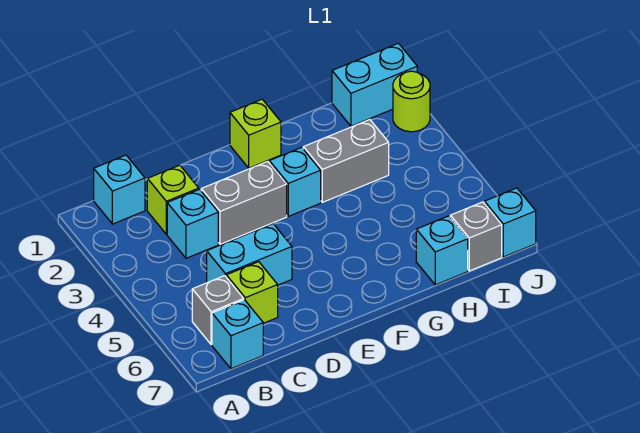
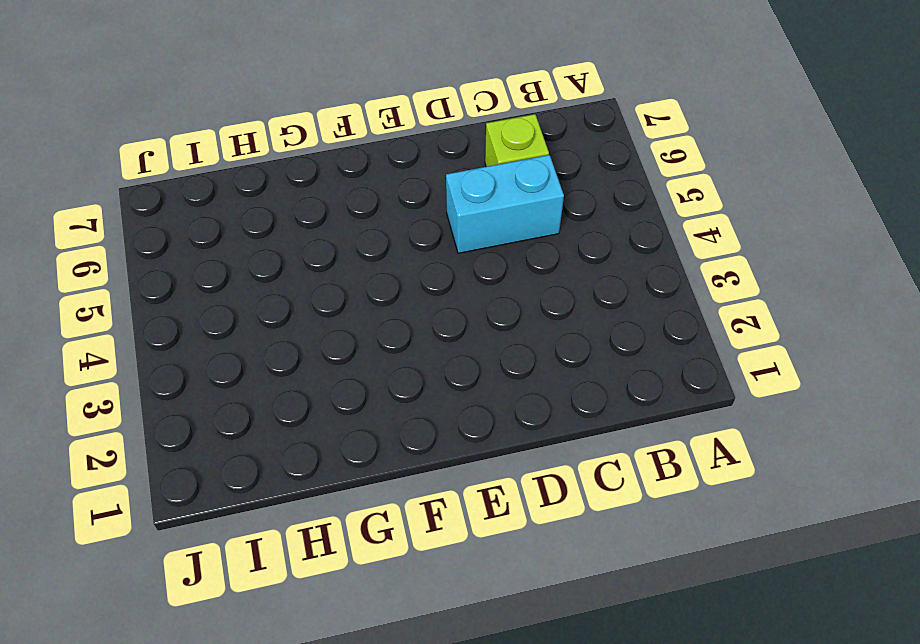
none -> cyan brick B1 level 1
none -> grey brick B6 level 1
none -> cyan brick B7 level 1

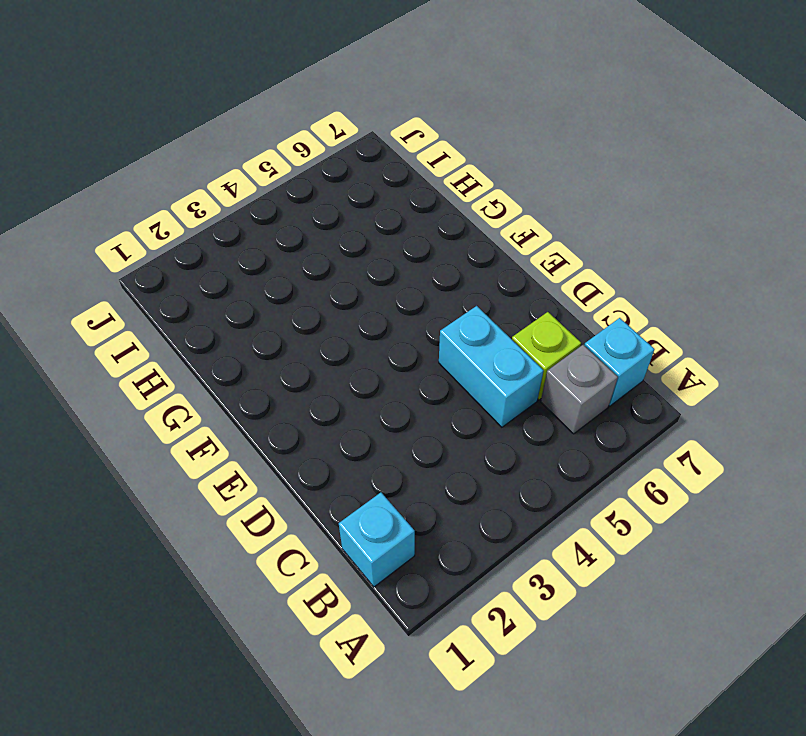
none -> lime brick C2 level 1
none -> cyan brick C3 level 1
none -> grey brick D3:E3 level 1

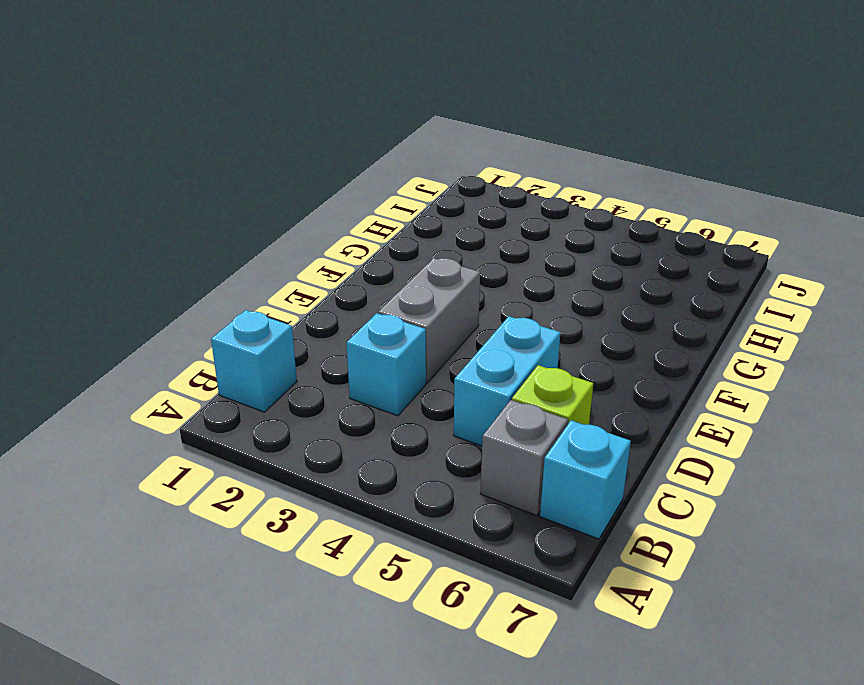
none -> lime brick C2 level 1
none -> lime brick F1 level 1
none -> cyan brick F3 level 1

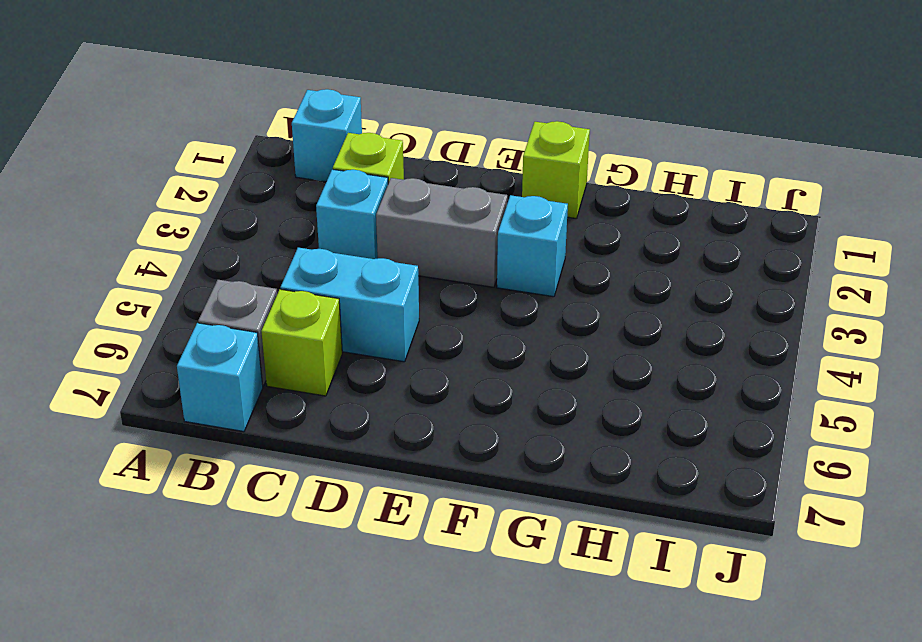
none -> grey brick G3:H3 level 1
none -> cyan brick H7 level 1
none -> cyan brick I1:J1 level 1

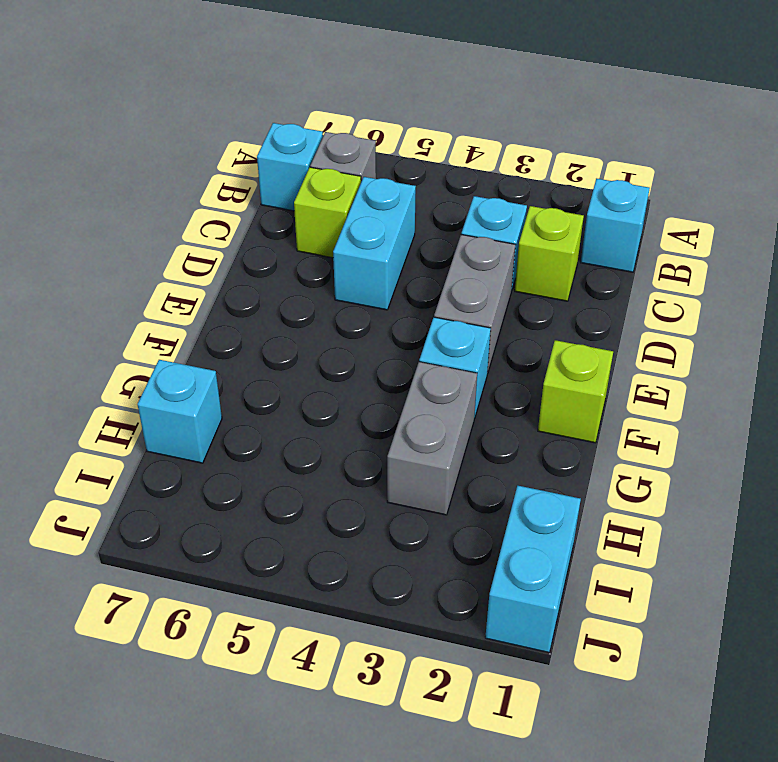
none -> grey brick I7 level 1
none -> lime round brick J2 level 1
none -> cyan brick J7 level 1

